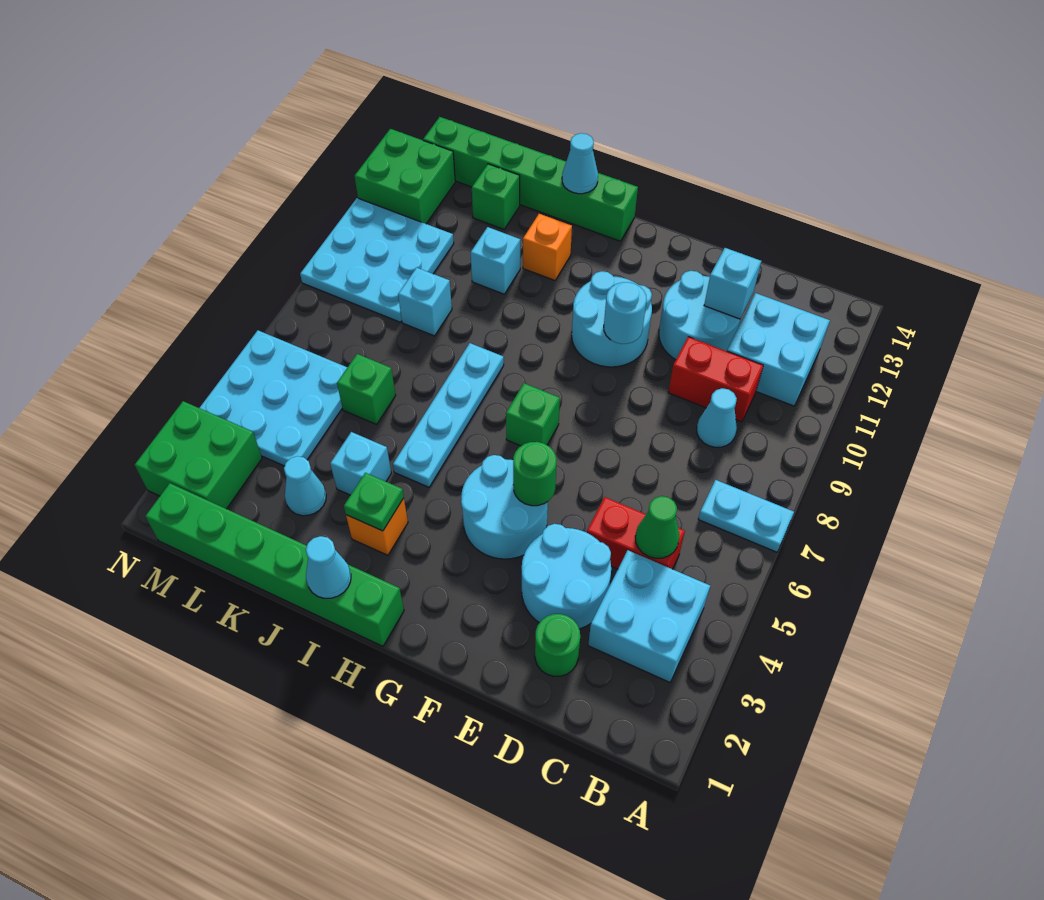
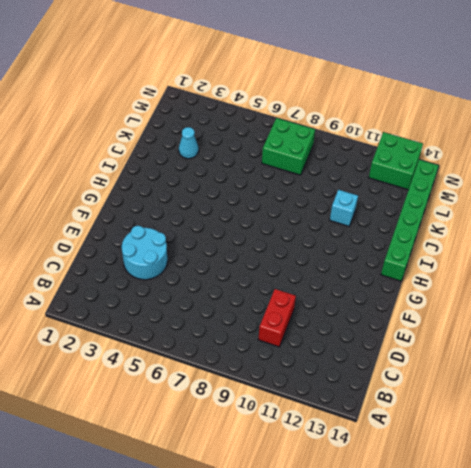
green brick L7:M8 level 1 -> green brick M2:N3 level 1
none -> cyan plate A7:B7 level 1
none -> cyan brick B3:C4 level 1
none -> cyan brick B11:C12 level 1
none -> red brick C5:D5 level 1

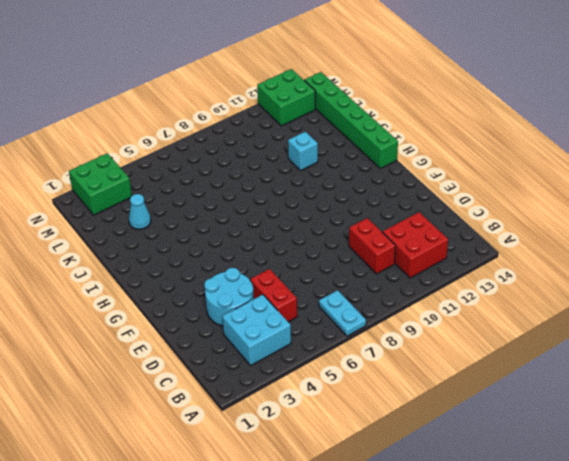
red brick B11:C12 level 1 -> cyan brick B11:C12 level 1
none -> cyan cone C9 level 1
none -> green round brick D2 level 1
none -> cyan round brick D11:E12 level 1
none -> cyan round brick F4:G5 level 1

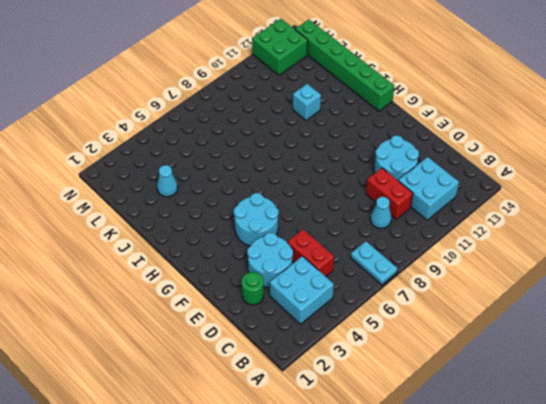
none -> cyan round brick F10:G11 level 1
none -> green brick G7 level 1
none -> green brick H1:M1 level 1
none -> orange brick I3 level 1

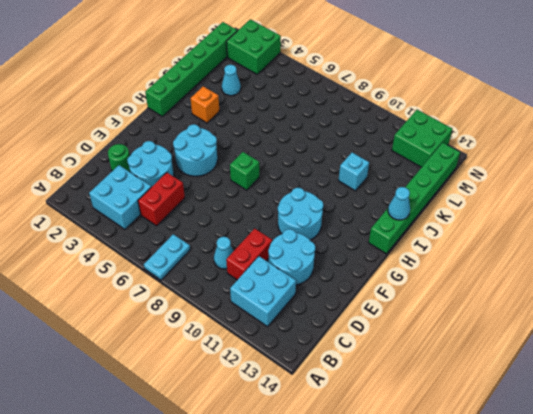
none -> cyan plate I5:I8 level 1
none -> orange brick I12 level 1
none -> cyan brick J4 level 1
none -> green brick K6 level 1

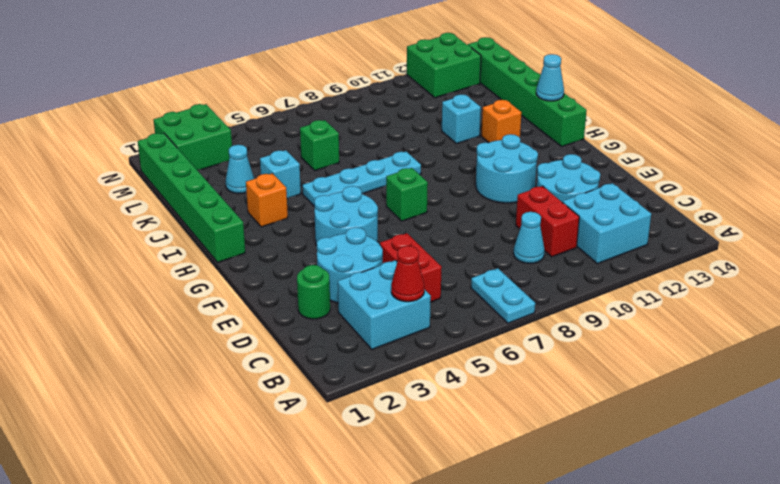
red cone B4 level 2 -> none
none -> cyan brick K9 level 1
none -> green brick K13 level 1
none -> cyan plate L4:N6 level 1
none -> cyan plate L9:N11 level 1

